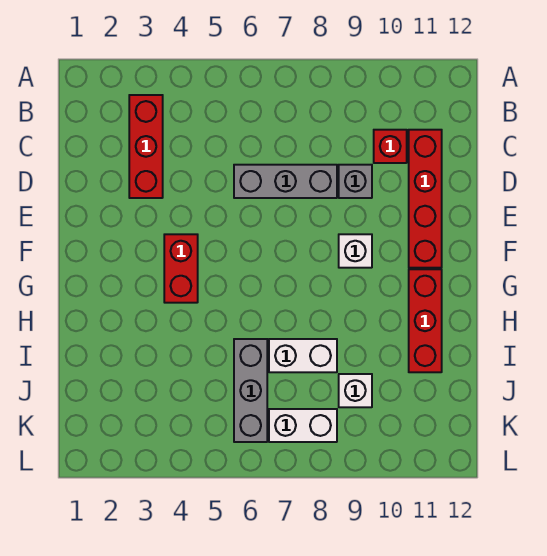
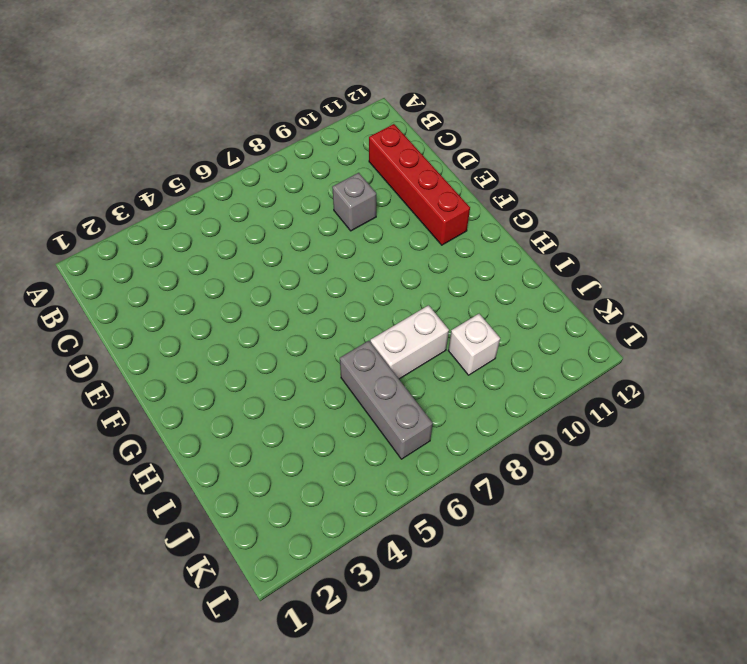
none -> red brick B3:D3 level 1
none -> red brick C10 level 1
none -> grey brick D6:D8 level 1

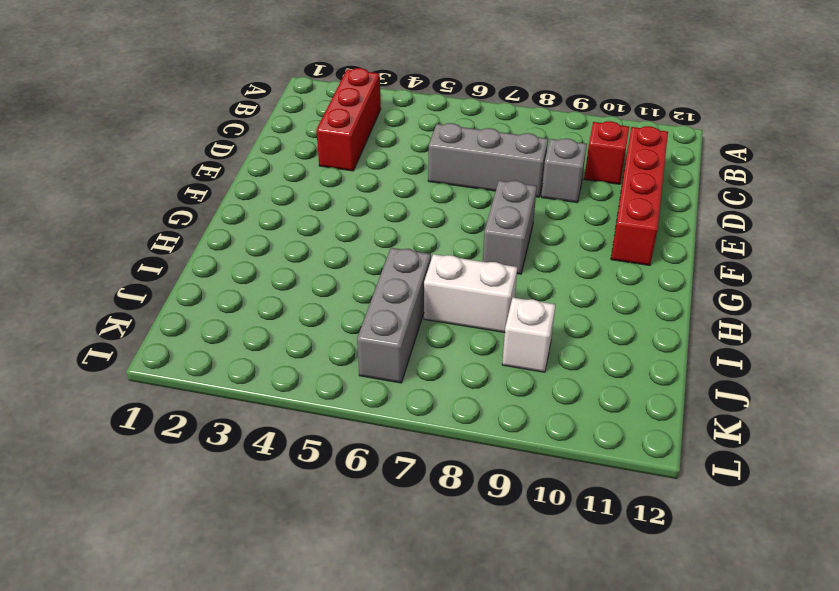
grey brick F8:G8 level 1 -> none
none -> red brick F4:G4 level 1
none -> white brick F9 level 1
none -> red brick G11:I11 level 1

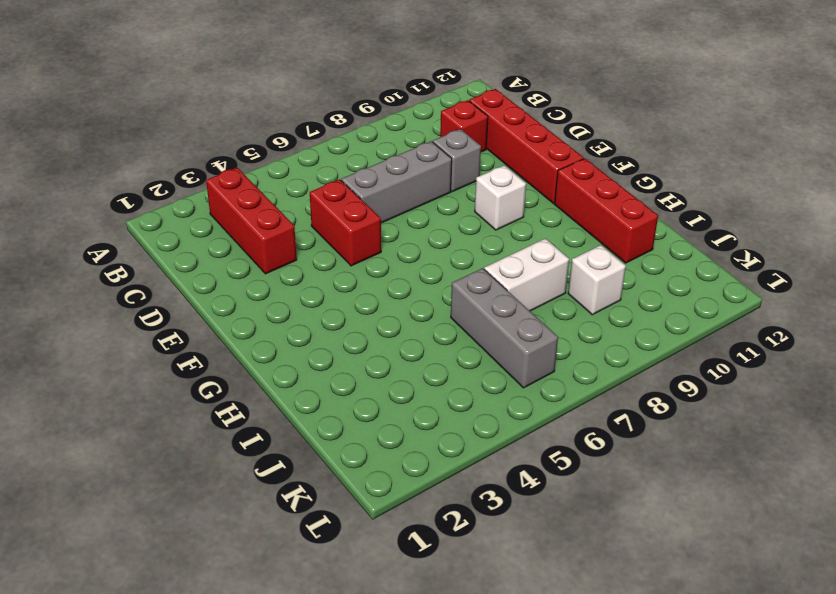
red brick D5:E5 level 1 -> red brick F4:G4 level 1
none -> white brick K7:K8 level 1

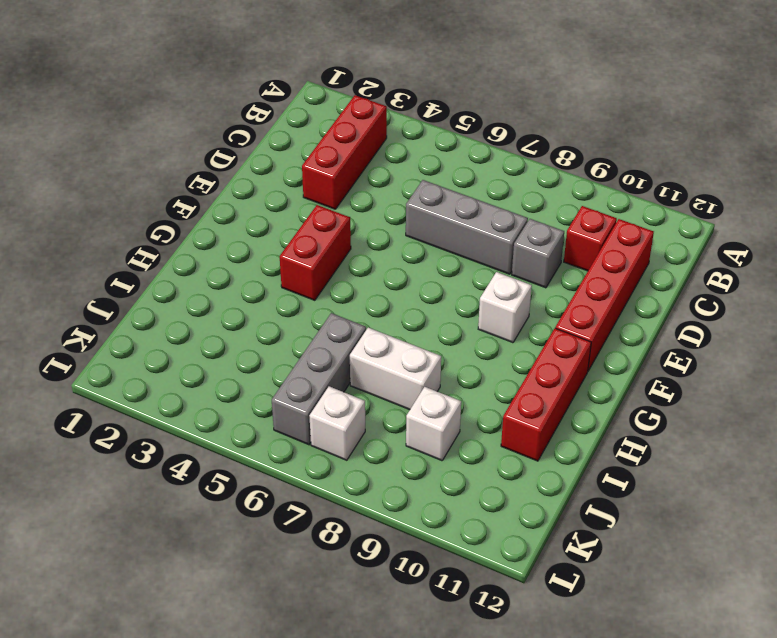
white brick K7 level 1 -> white brick K7:K8 level 1

